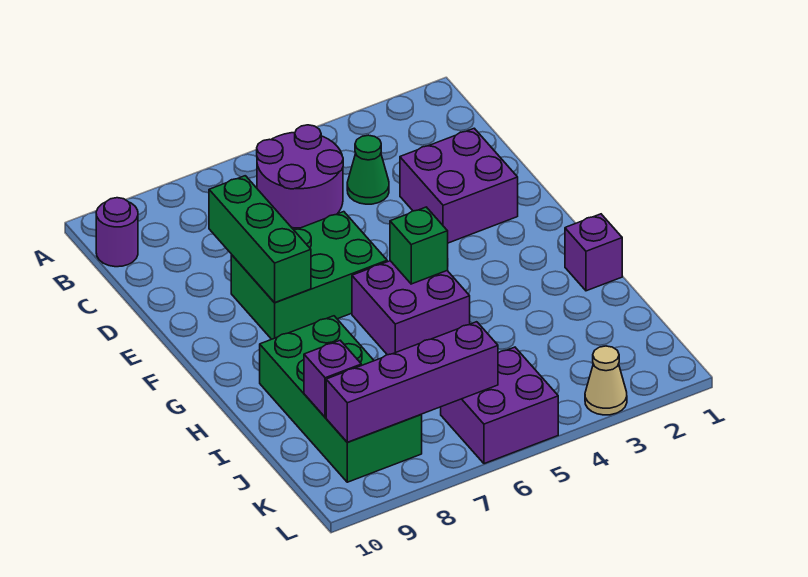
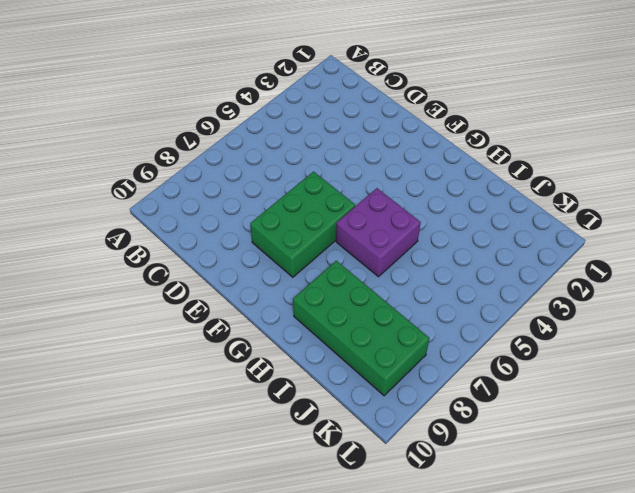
none -> purple round brick B5:C6 level 1
none -> purple round brick B10 level 1
none -> green cone C4 level 1

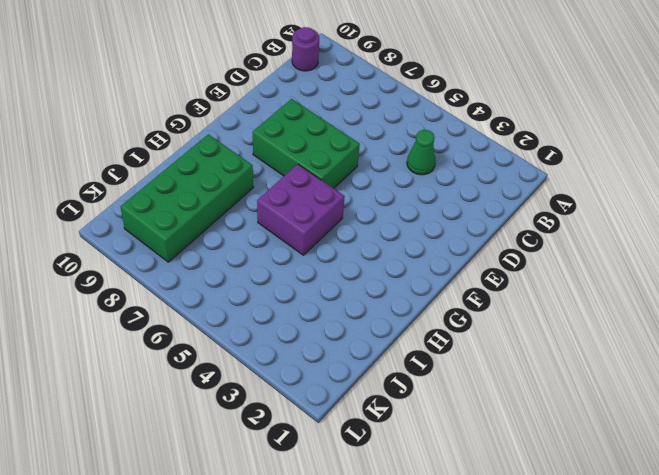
none -> purple round brick B5:C6 level 1
none -> purple brick D2:E3 level 1
none -> purple brick H1 level 1

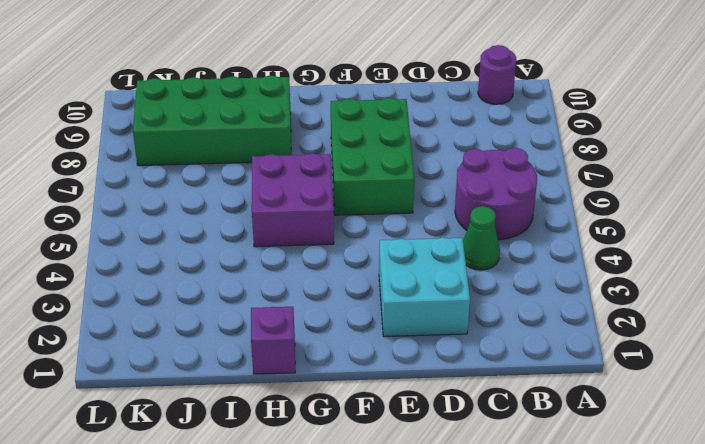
cyan brick D2:E3 level 1 -> purple brick D2:E3 level 1
none -> purple brick K5:L6 level 1
none -> tan cone L3 level 1
none -> green brick D8:F8 level 2

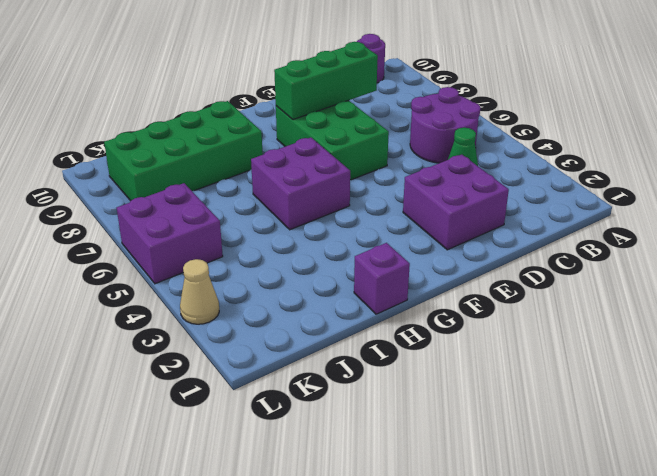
none -> green brick G5 level 2
none -> purple brick J9 level 2
none -> purple brick K6:K9 level 2

